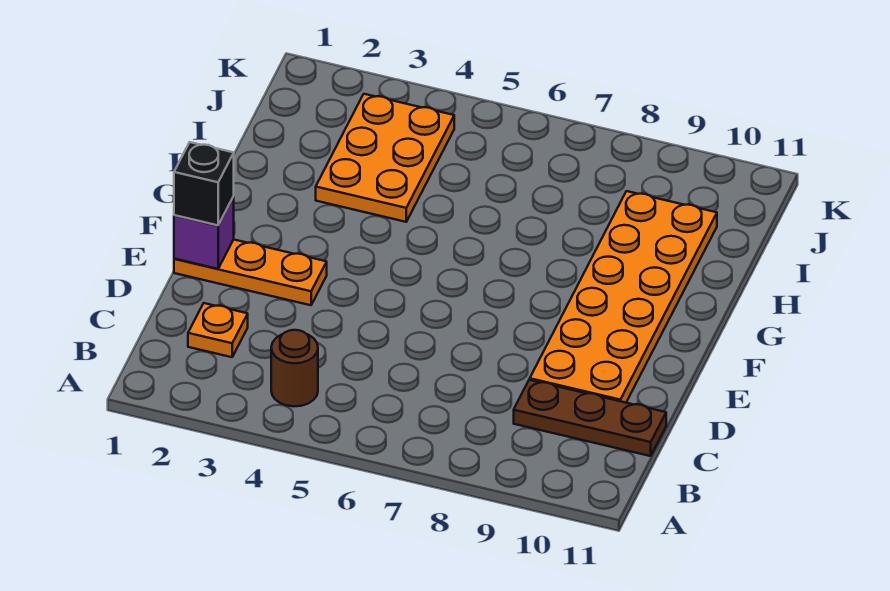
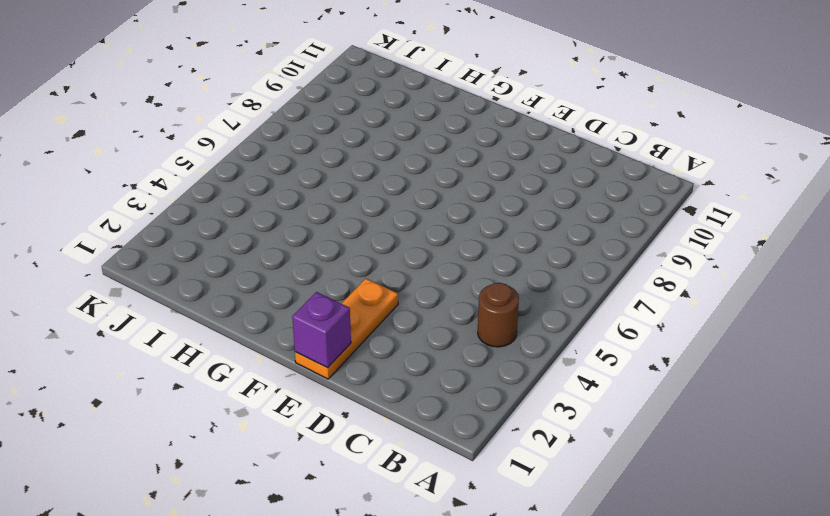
none -> orange plate C2 level 1
none -> brown plate C9:C11 level 1

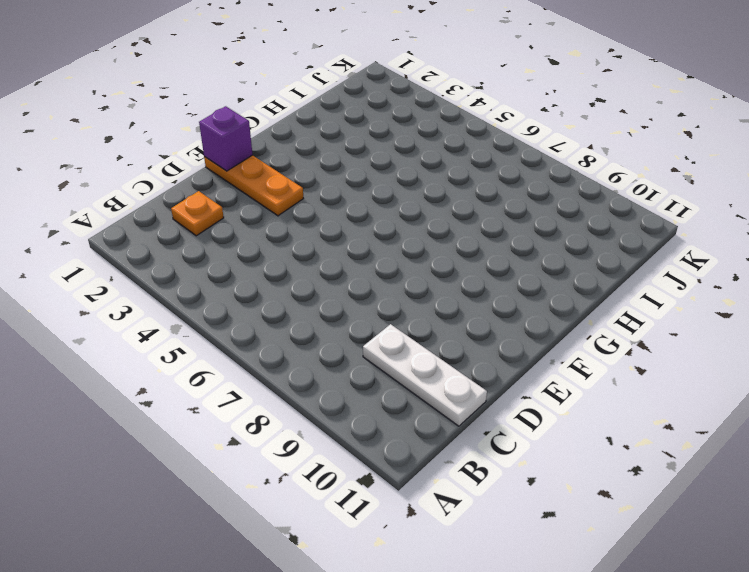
white plate C9:C11 level 1 -> brown plate C9:C11 level 1
none -> brown round brick B4 level 1
none -> orange plate D9:I10 level 1

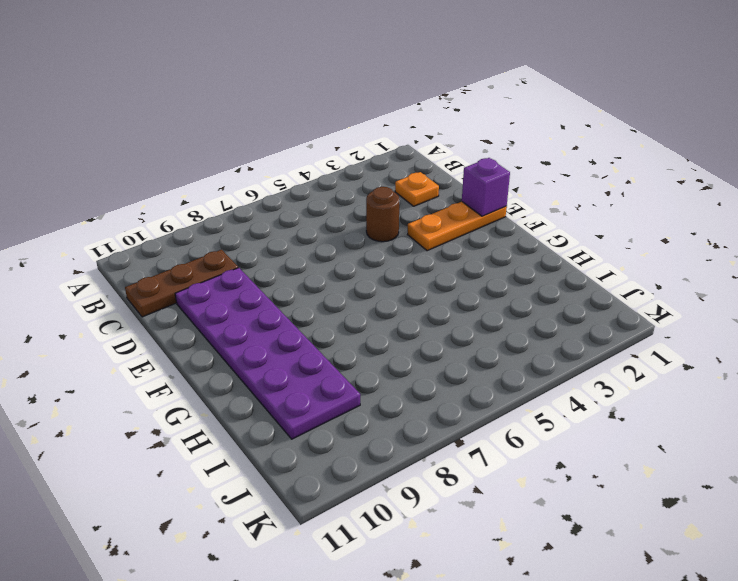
brown round brick D4 level 1 -> brown round brick B4 level 1
purple plate D9:I10 level 1 -> orange plate D9:I10 level 1
none -> orange plate H3:J4 level 1
none -> black brick E1 level 3

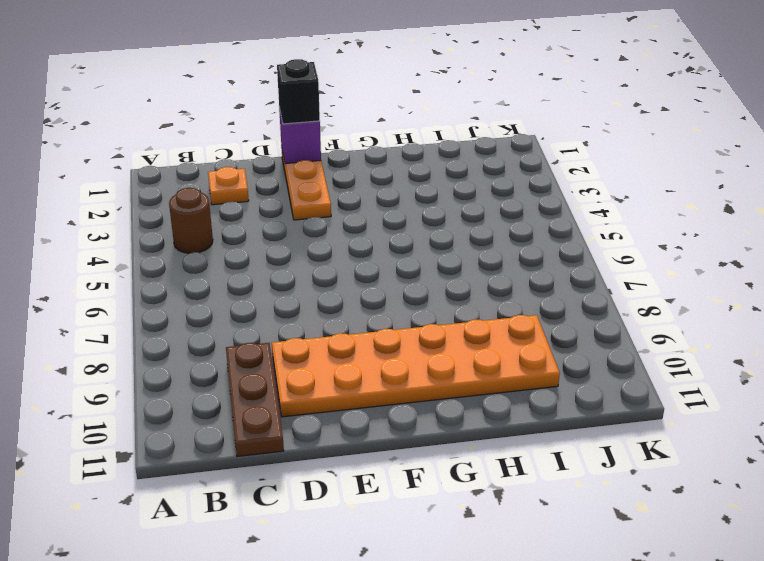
none -> orange plate H3:J4 level 1

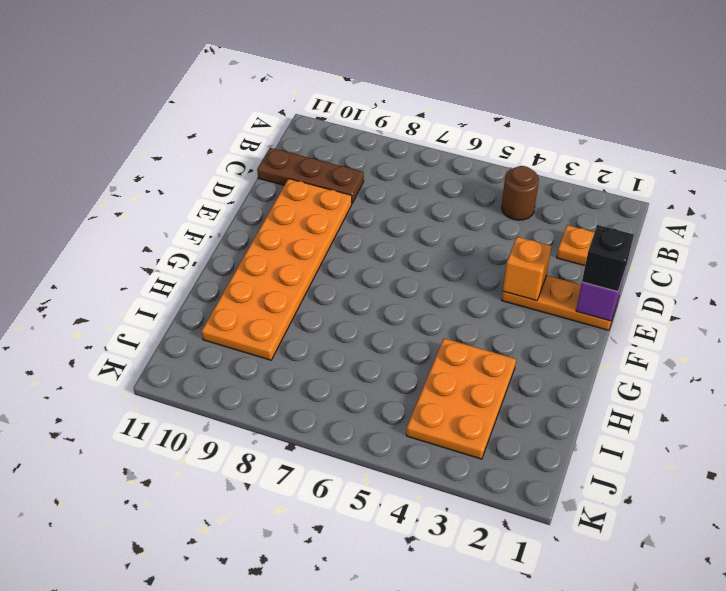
orange brick E3 level 2 -> none

